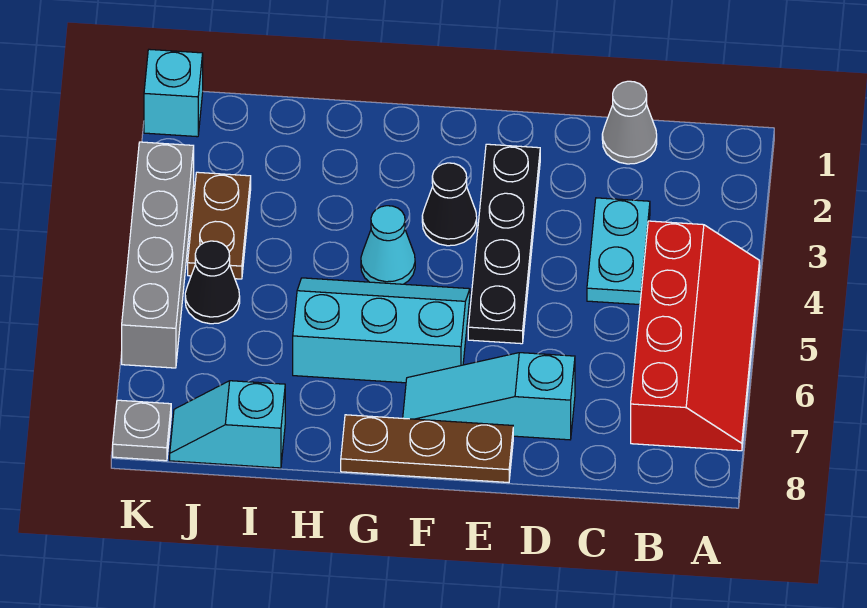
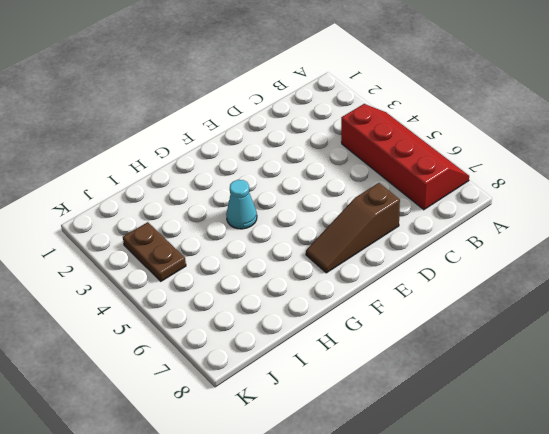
brown slope D7:F7 level 1 top D -> cyan slope D7:F7 level 1 top D
none -> grey cone C1 level 1
none -> cyan plate C3:C4 level 1
none -> black plate E2:E5 level 1

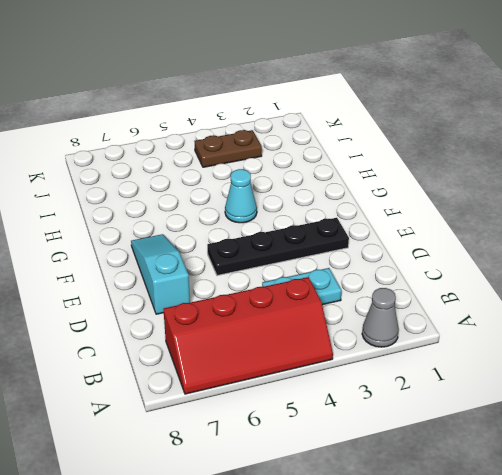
grey cone A2 level 1 -> grey cone C1 level 1
none -> brown plate E8:G8 level 1
none -> black cone F3 level 1
none -> cyan slope F5:H6 level 1 top 6

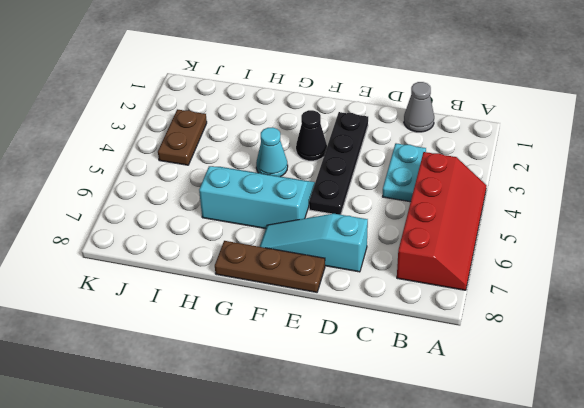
none -> cyan slope I8:J8 level 1 top I
none -> black cone J5 level 1
none -> cyan brick K1 level 1

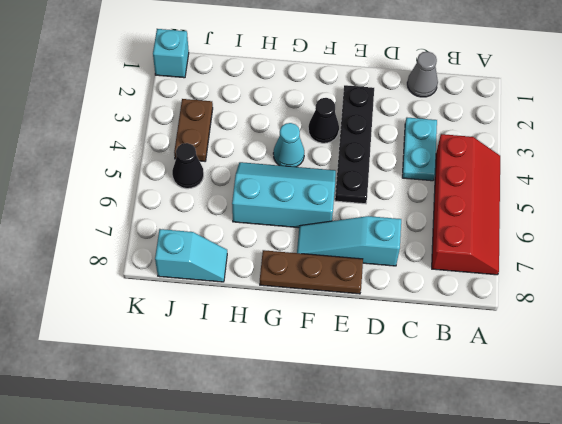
cyan slope I8:J8 level 1 top J -> cyan slope I8:J8 level 1 top I
none -> grey brick K3:K6 level 1
none -> grey plate K8 level 1

